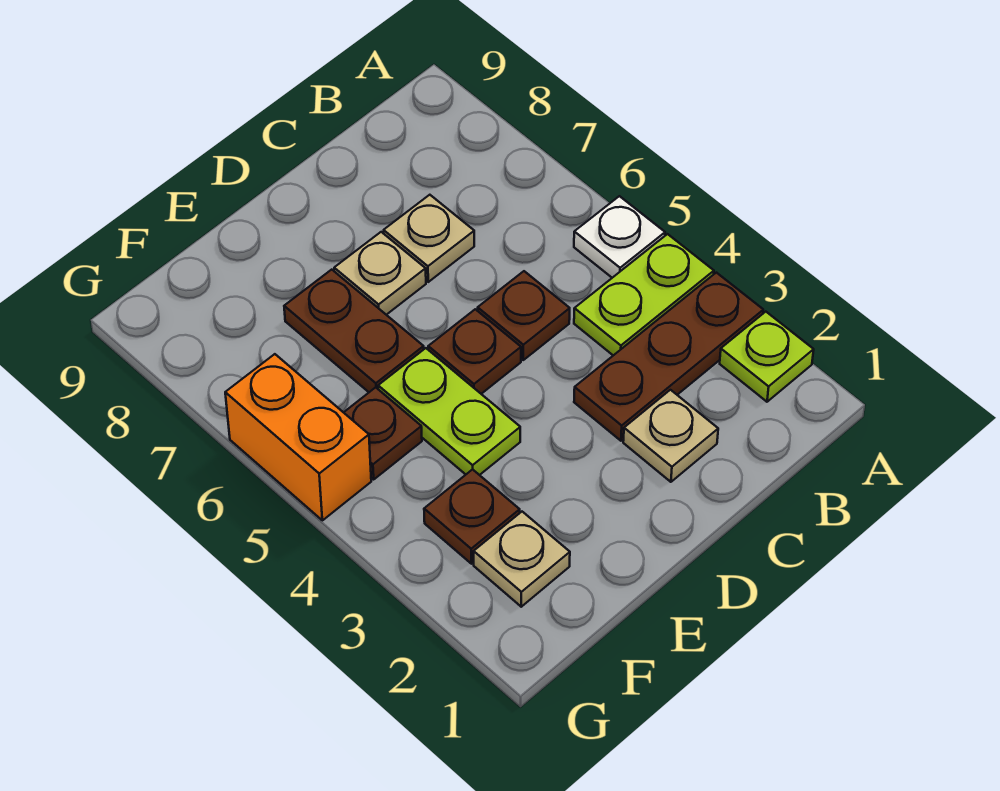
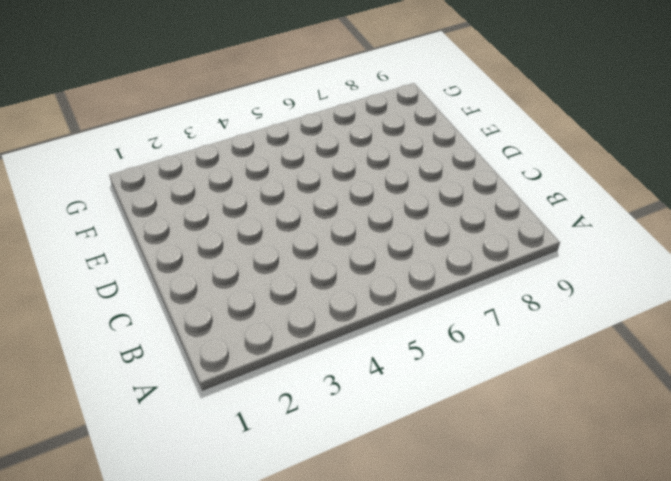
none -> lime plate A2 level 1
none -> brown plate A3:C3 level 1
none -> lime plate A4:B4 level 1

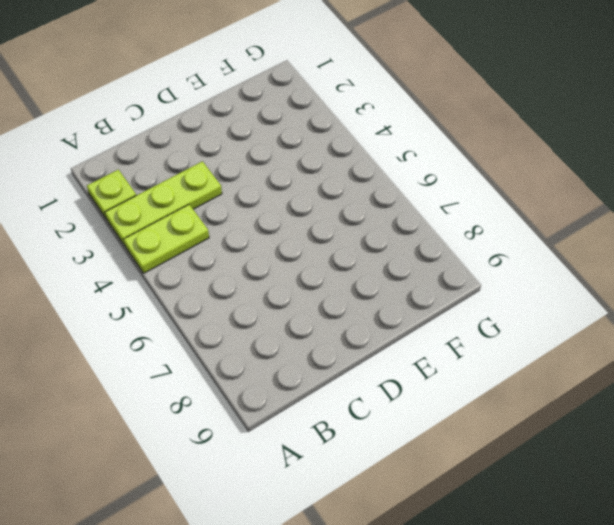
lime plate A3:C3 level 1 -> brown plate A3:C3 level 1
none -> white plate A5 level 1
none -> tan plate C2 level 1
none -> brown plate C5 level 1

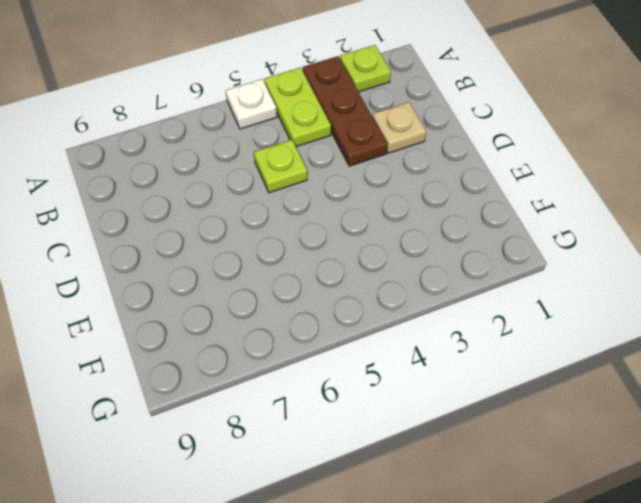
lime plate C5 level 1 -> brown plate C5 level 1
none -> tan plate C7 level 1
none -> brown plate D5 level 1
none -> tan plate D7 level 1

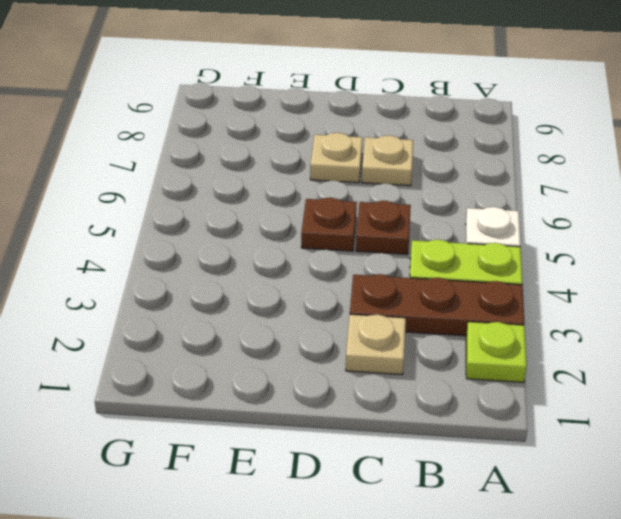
none -> lime plate E4:E5 level 1
none -> brown plate E6:E7 level 1
none -> tan plate F2 level 1

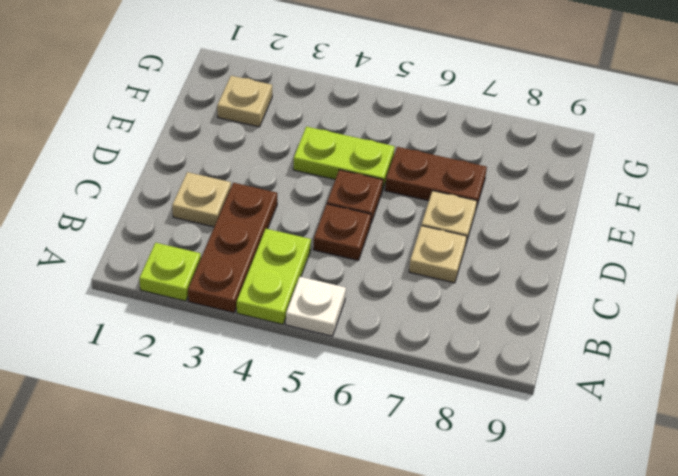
none -> brown plate F3 level 1
none -> brown plate F5 level 1
none -> orange brick G5:G6 level 1

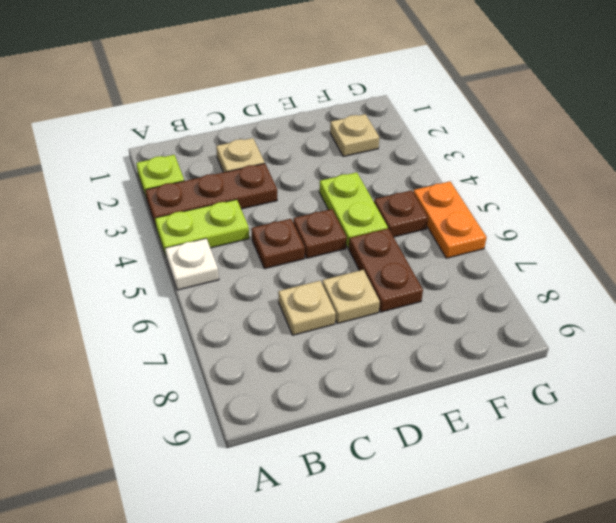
orange plate G5:G6 level 1 -> orange brick G5:G6 level 1
none -> brown plate F3 level 1

